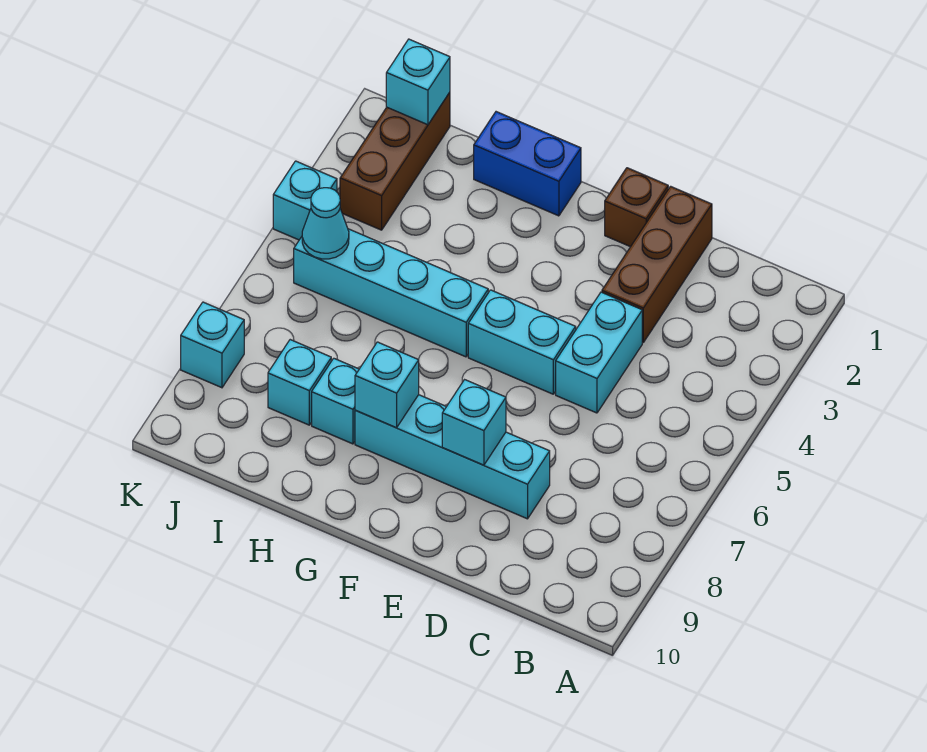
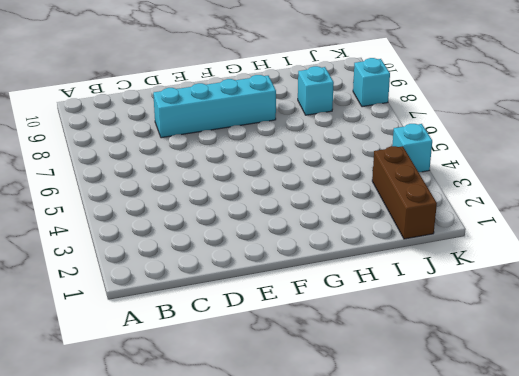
none -> brown brick D1:D3 level 1
none -> cyan brick D4:D5 level 1
none -> brown brick E1 level 1

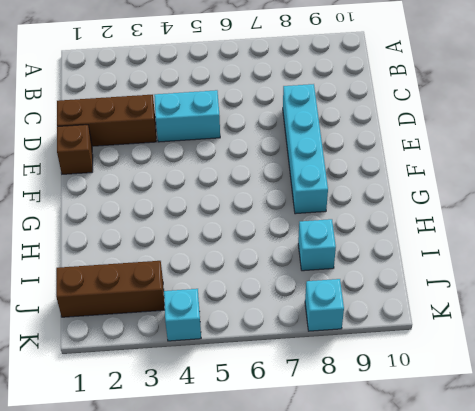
none -> cyan brick E5:F5 level 1
none -> blue brick G1:H1 level 1
none -> cyan brick G5:J5 level 1

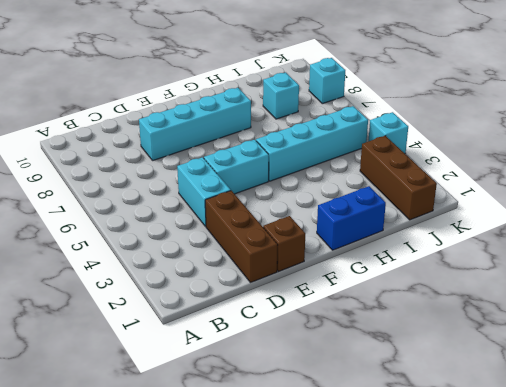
none -> cyan brick H8 level 1
none -> cyan brick E8 level 2
none -> cyan brick G8 level 2

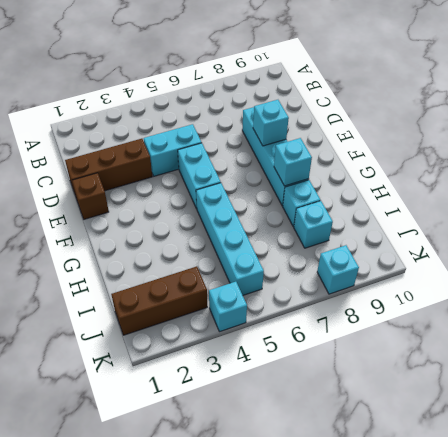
none -> blue brick G1:H1 level 1
none -> cyan brick J1 level 2
none -> cyan cone J5 level 2

